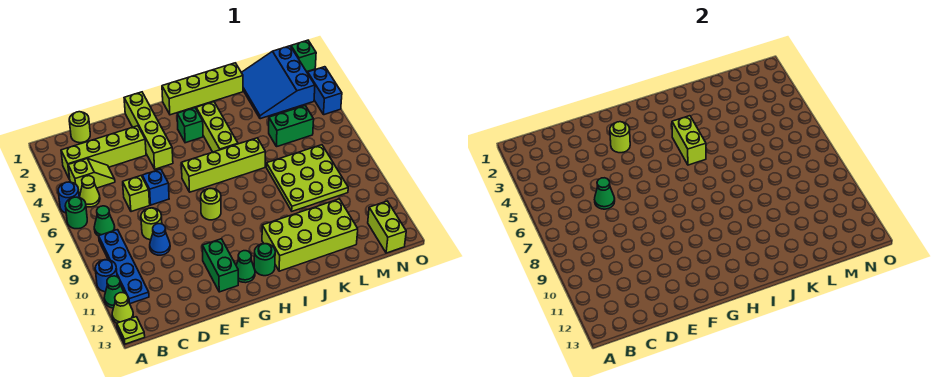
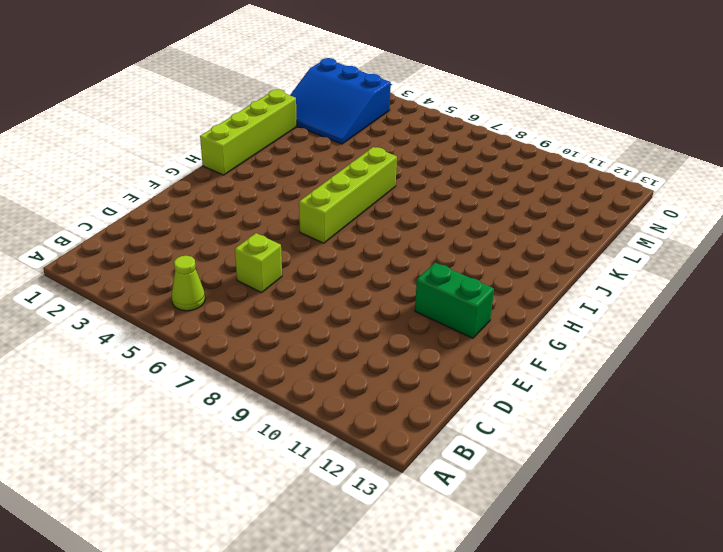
none -> blue round brick A5 level 1
none -> green round brick A6 level 1
none -> blue round brick A10 level 1
none -> green cone A11 level 1

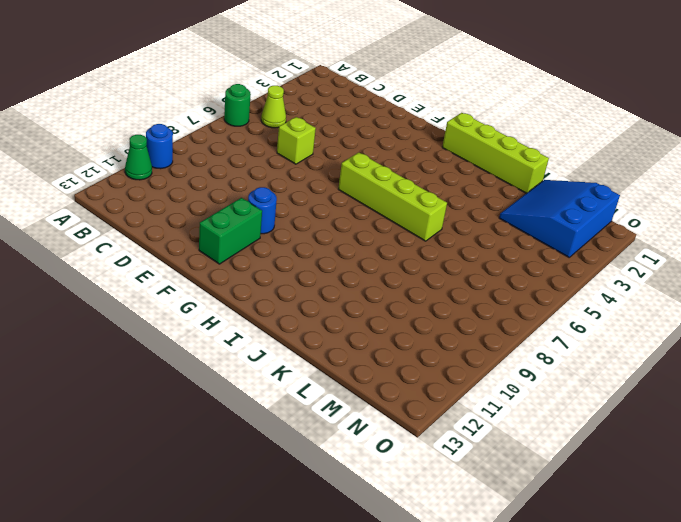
blue round brick F10 level 1 -> blue round brick A5 level 1
none -> lime cone A12 level 1
none -> lime plate A13 level 1
none -> lime brick B3:E3 level 1
none -> lime slope B4:C4 level 1 top B

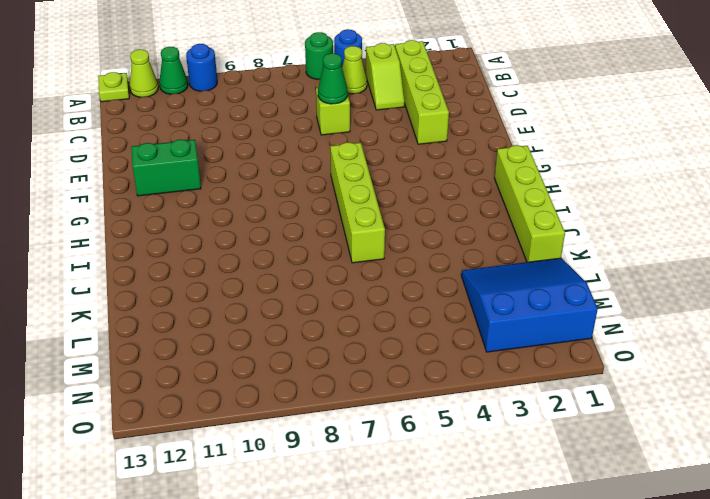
none -> green cone B7 level 1
none -> blue plate B8:B11 level 1
none -> lime round brick C1 level 1
none -> lime round brick D8 level 1

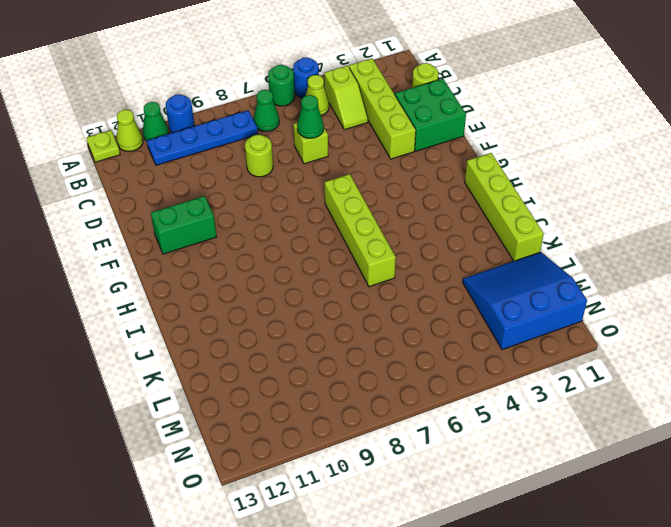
green brick D1:E2 level 1 -> none
none -> blue cone D9 level 1
none -> blue brick E6 level 1
none -> lime brick F1:F4 level 1
none -> lime round brick G8 level 1

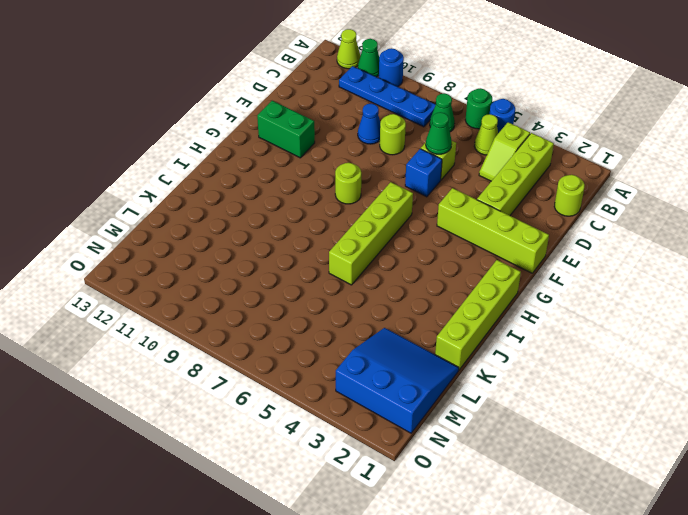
none -> lime plate A13 level 1
none -> green cone G12 level 1
none -> green brick H3 level 1
none -> green round brick H12 level 1

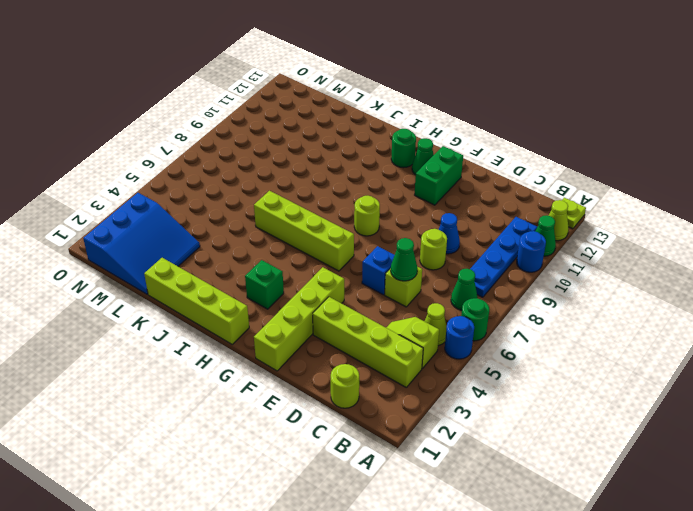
none -> lime brick I3:I5 level 1
none -> lime brick I11:L12 level 1
none -> lime plate K7:M9 level 1
none -> green brick L5:M5 level 1

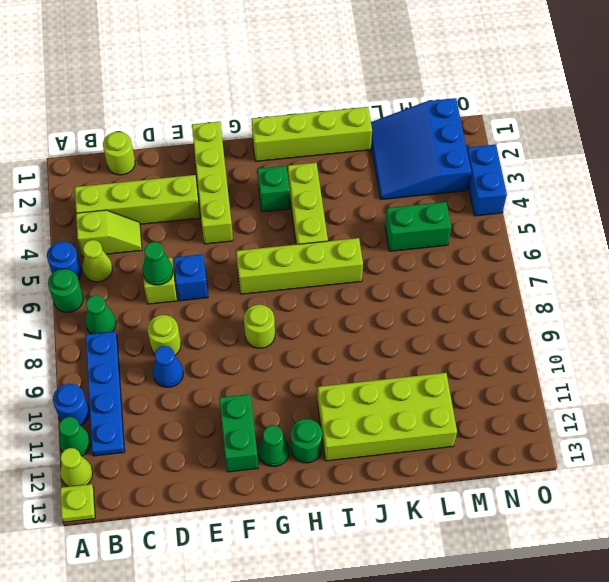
none -> lime plate K7:M9 level 1
none -> lime brick N12:N13 level 1
none -> green brick O1 level 1
none -> lime round brick F3 level 2

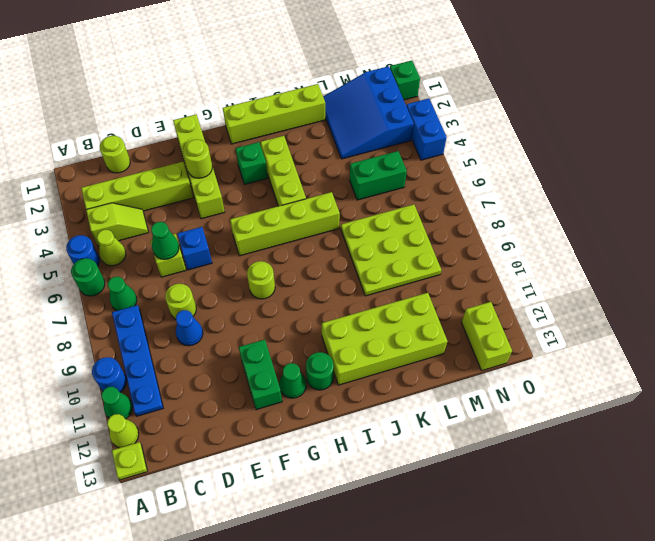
none -> lime brick I4:I5 level 2

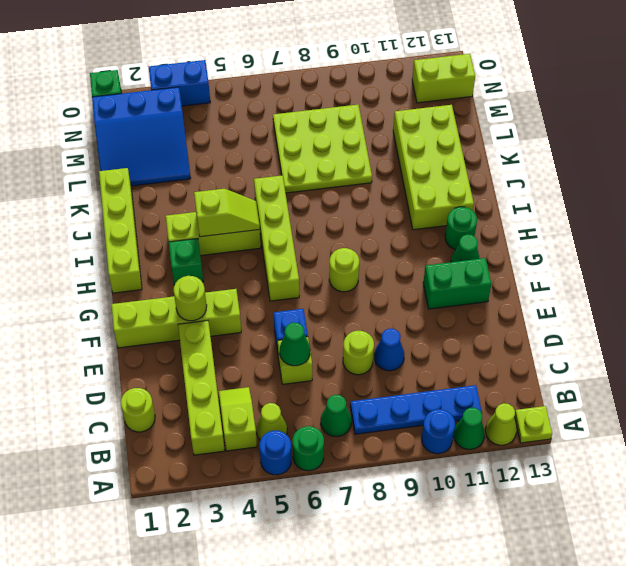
lime slope I4:I5 level 2 top 4 -> lime brick I4:I5 level 2
none -> green brick L5:M5 level 1

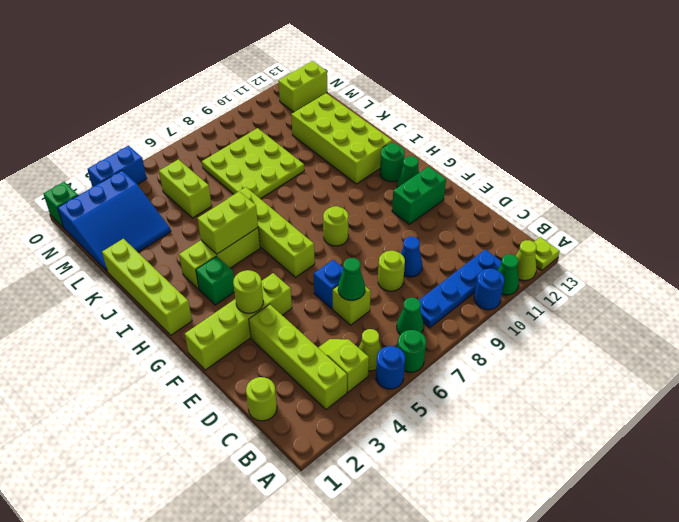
lime brick L5:M5 level 1 -> green brick L5:M5 level 1

